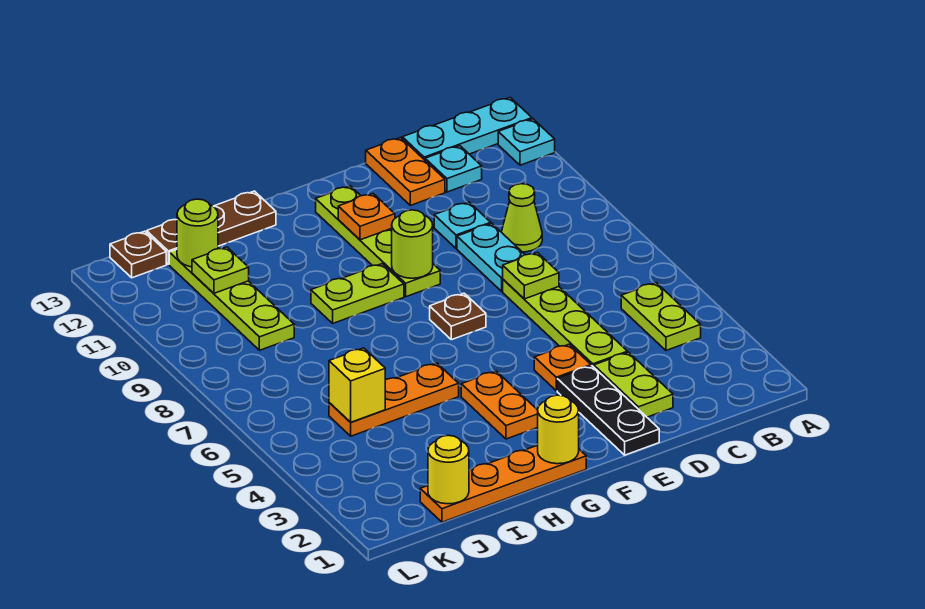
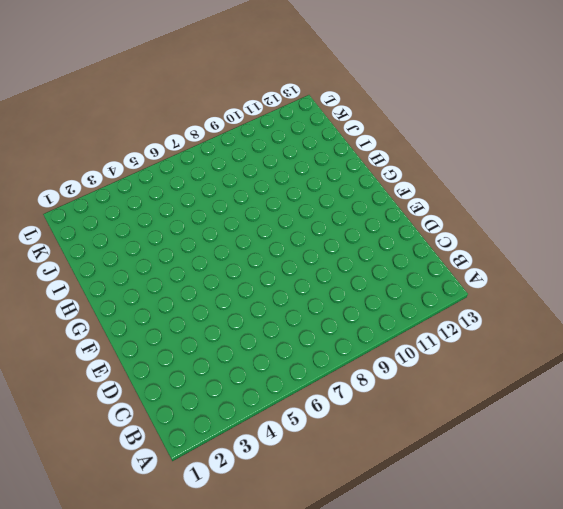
none -> cyan plate A12 level 1
none -> cyan plate A13:C13 level 1
none -> lime plate B4:B5 level 1

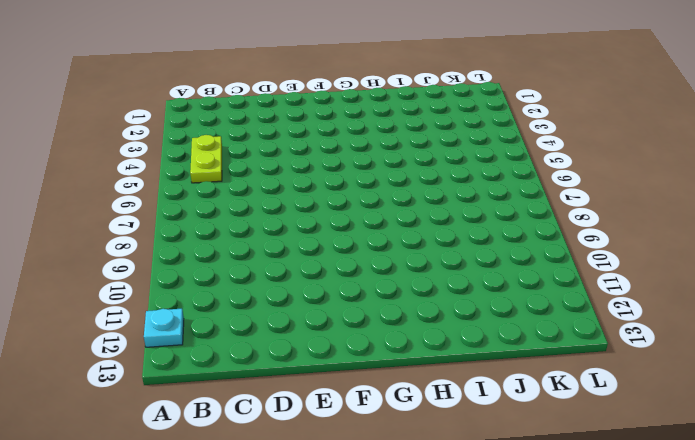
none -> cyan plate A13:C13 level 1
none -> lime cone C9 level 1
none -> cyan plate C12 level 1

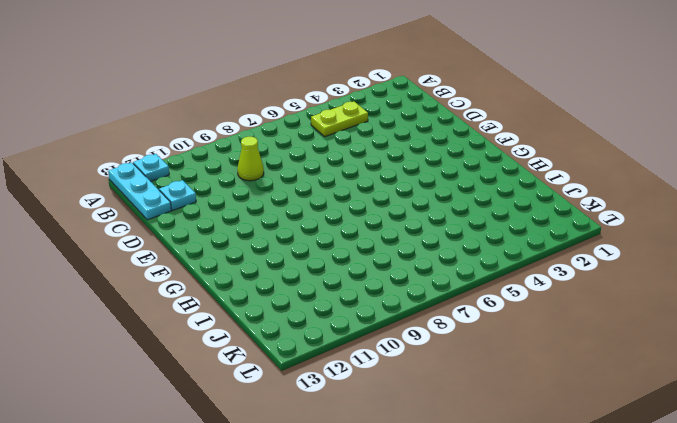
none -> lime plate D2:D3 level 1
none -> lime plate D4:D7 level 1
none -> cyan plate D8:D9 level 1

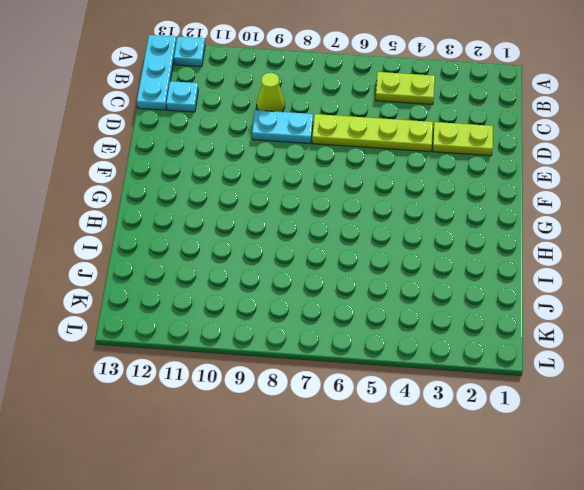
none -> cyan plate D10 level 1
none -> orange plate D12:D13 level 1
none -> black plate E1:E3 level 1

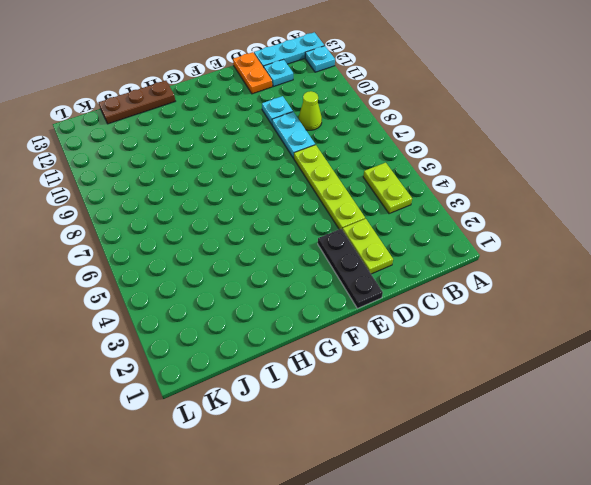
none -> orange plate E4 level 1
none -> brown plate F7 level 1
none -> lime plate F9:F12 level 1

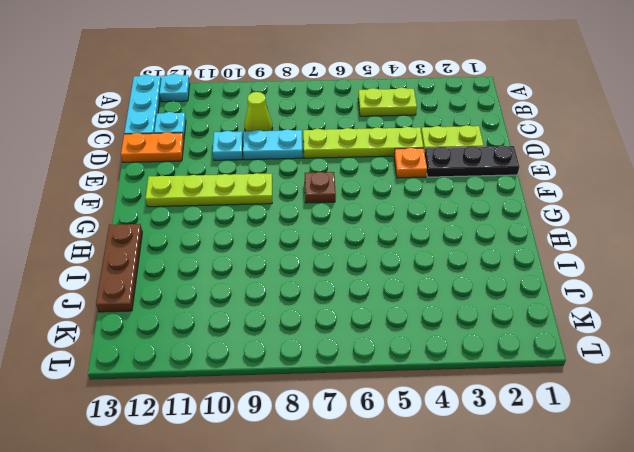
none -> orange plate G1:J1 level 1
none -> orange plate G3:G4 level 1
none -> lime plate G9:H9 level 1

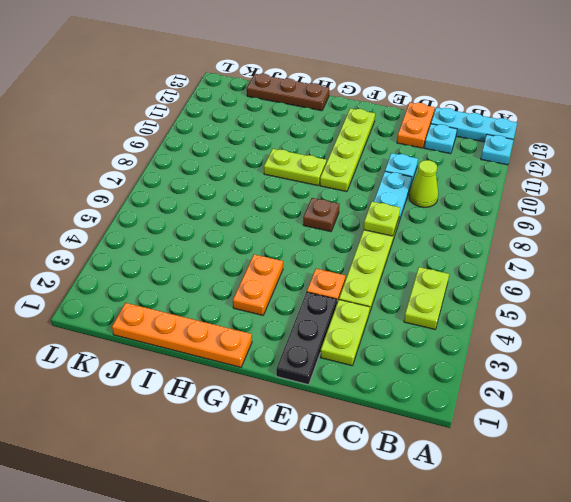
none -> orange plate H5:J5 level 1
none -> lime plate J9:J12 level 1
none -> brown plate K13 level 1

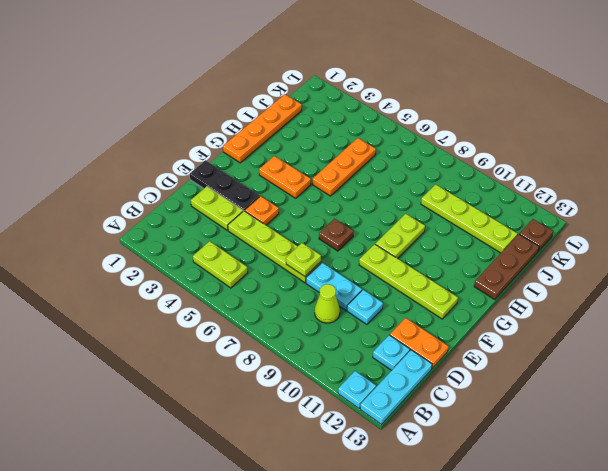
none -> lime round brick F9 level 2
none -> orange plate F11 level 2
none -> yellow round brick G1 level 2

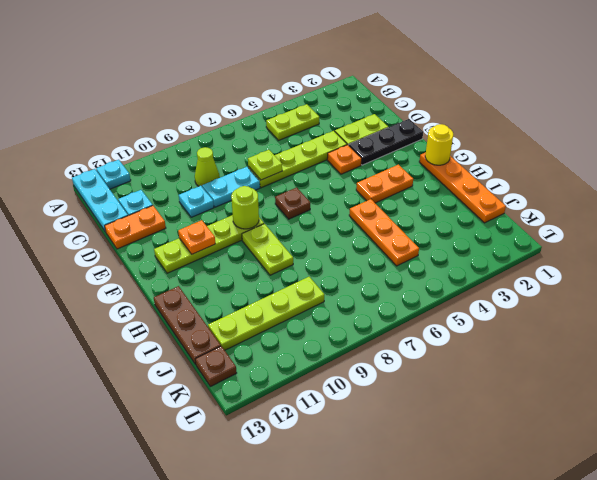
none -> yellow round brick J1 level 2
none -> yellow brick J5 level 2
none -> lime plate J11 level 2

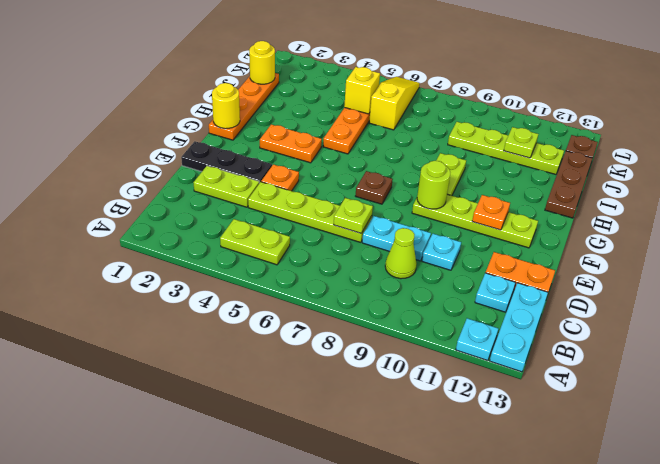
yellow slope J6:L6 level 1 top J -> none
none -> lime round brick J12 level 2

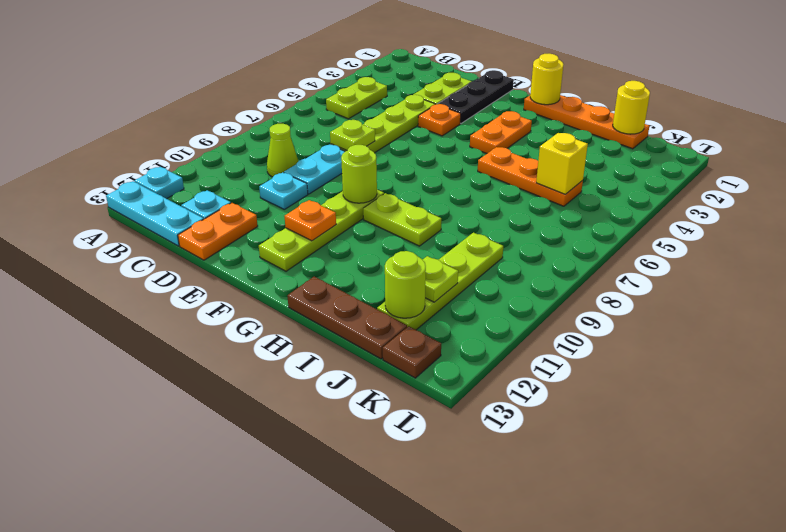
none -> brown plate F7 level 1

